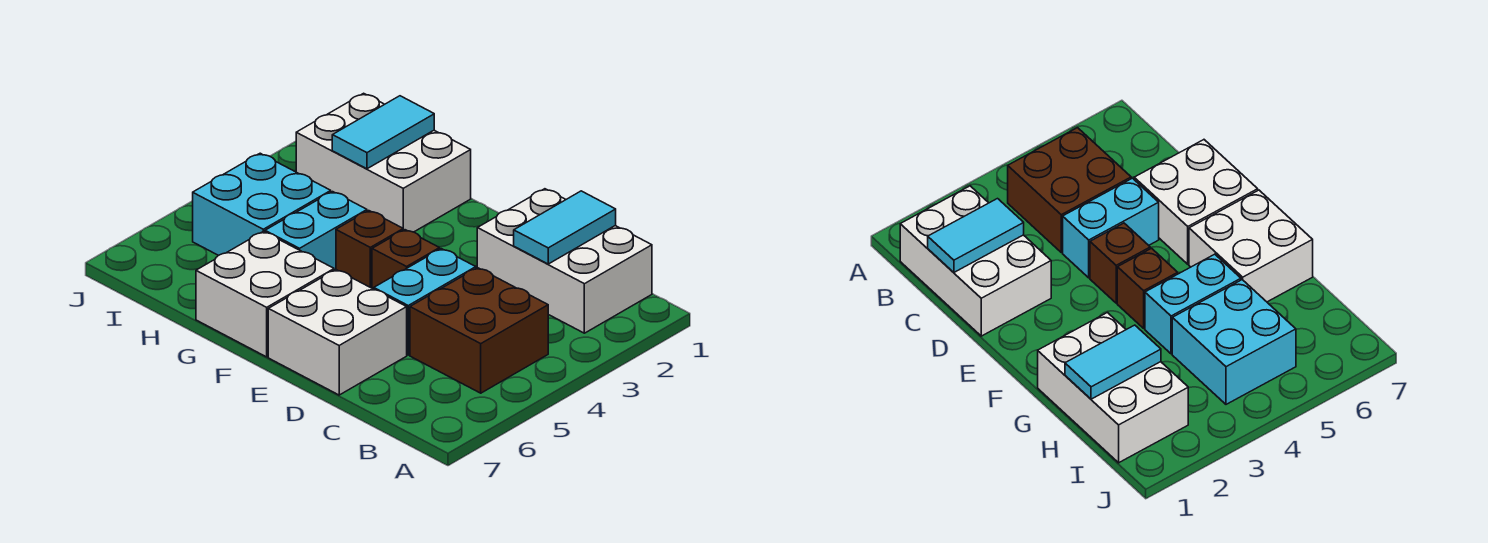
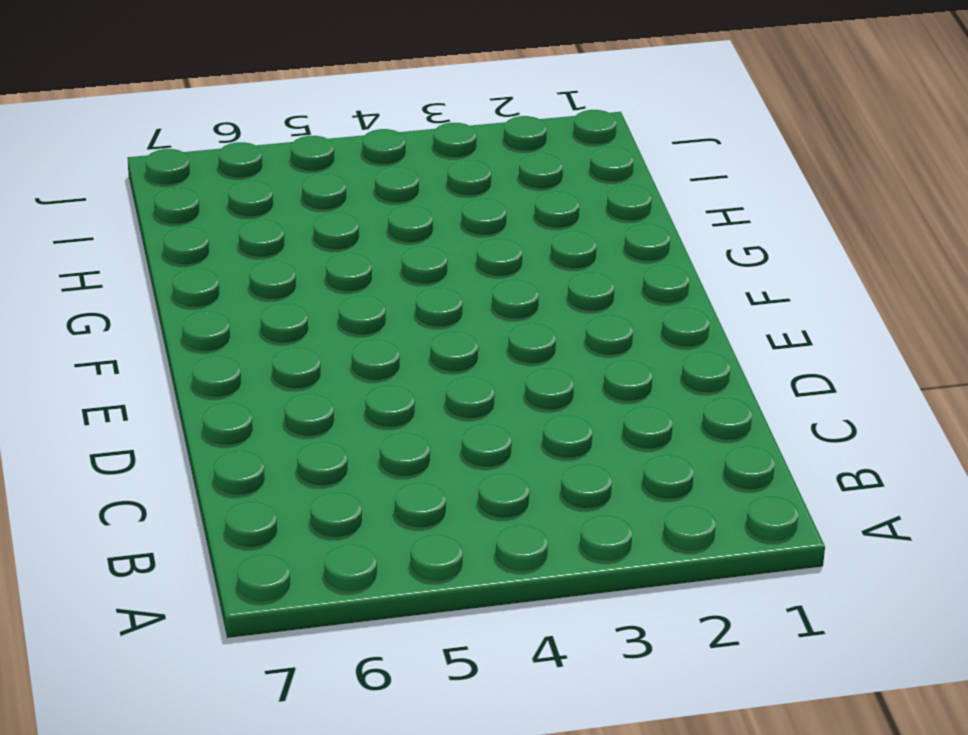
none -> white brick B1:D2 level 1
none -> brown brick B4:C5 level 1
none -> cyan brick D4:D5 level 1

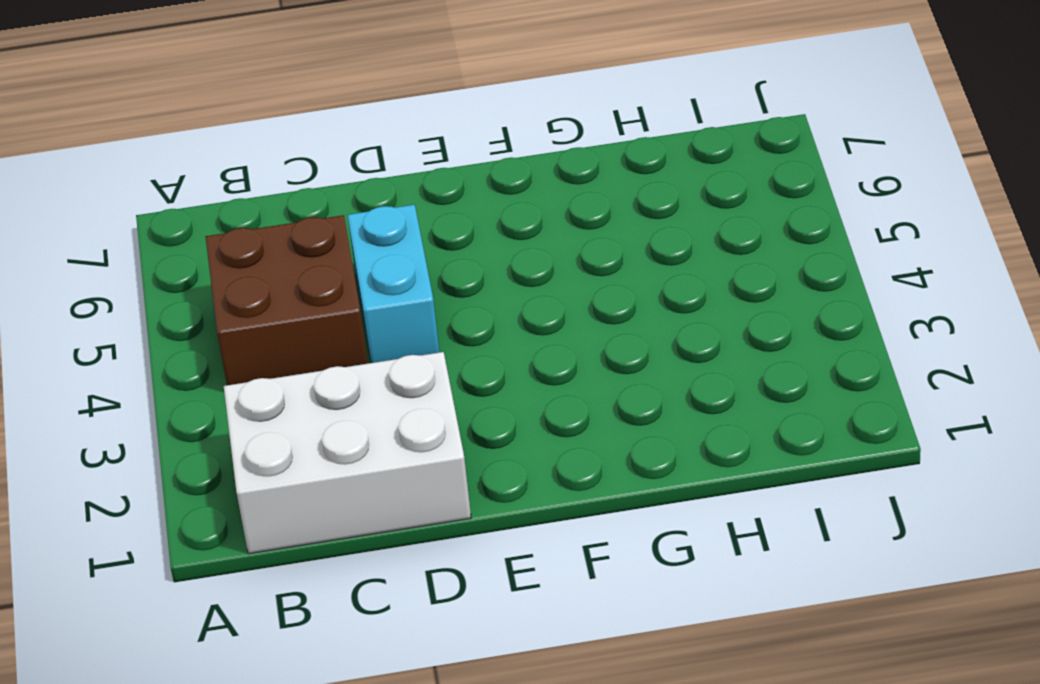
none -> white brick D6:E7 level 1
none -> brown brick E4 level 1
none -> brown brick F4 level 1

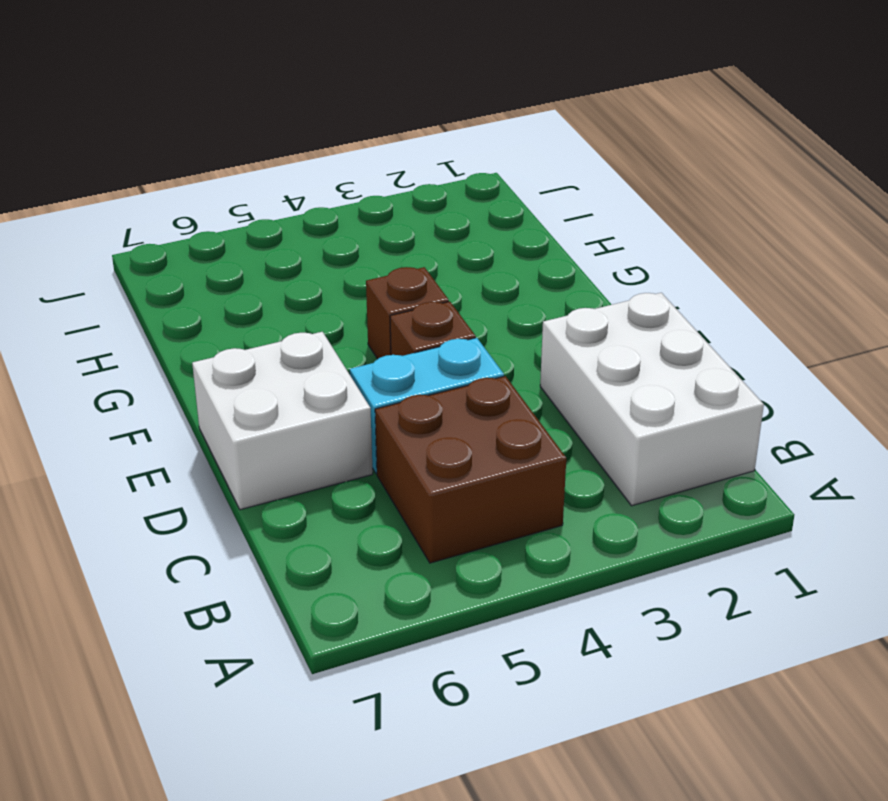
none -> white brick F6:G7 level 1
none -> white brick G1:I2 level 1
none -> cyan brick G4:G5 level 1

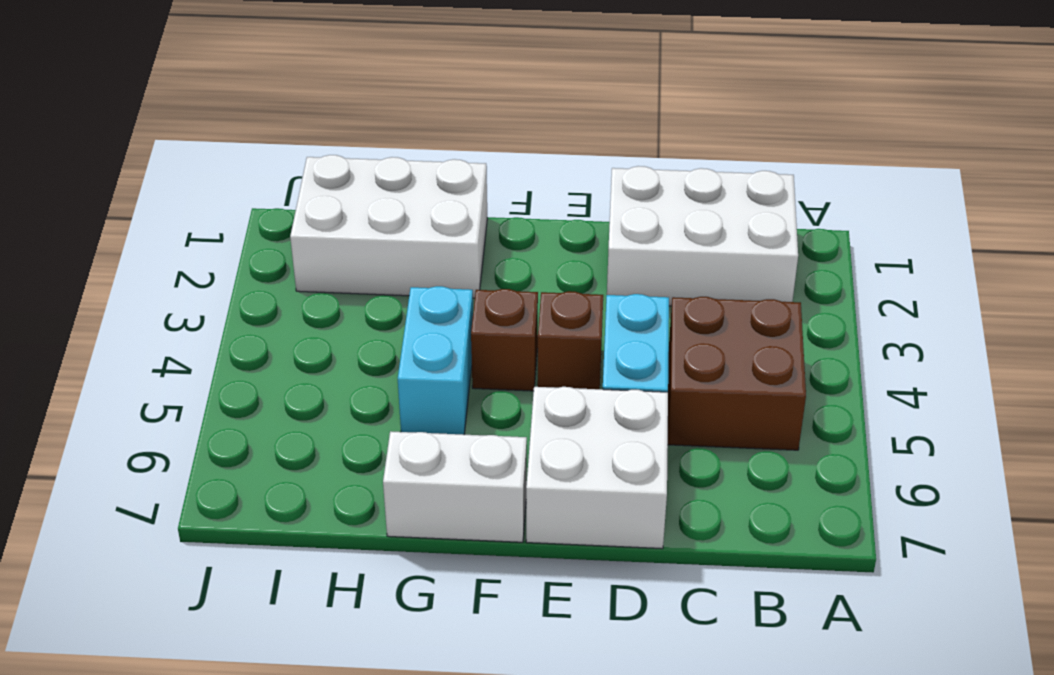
white brick F7:G7 level 1 -> white brick F6:G7 level 1
none -> cyan brick H4:I5 level 1
none -> cyan tile C1:C2 level 2
none -> cyan tile H1:H2 level 2

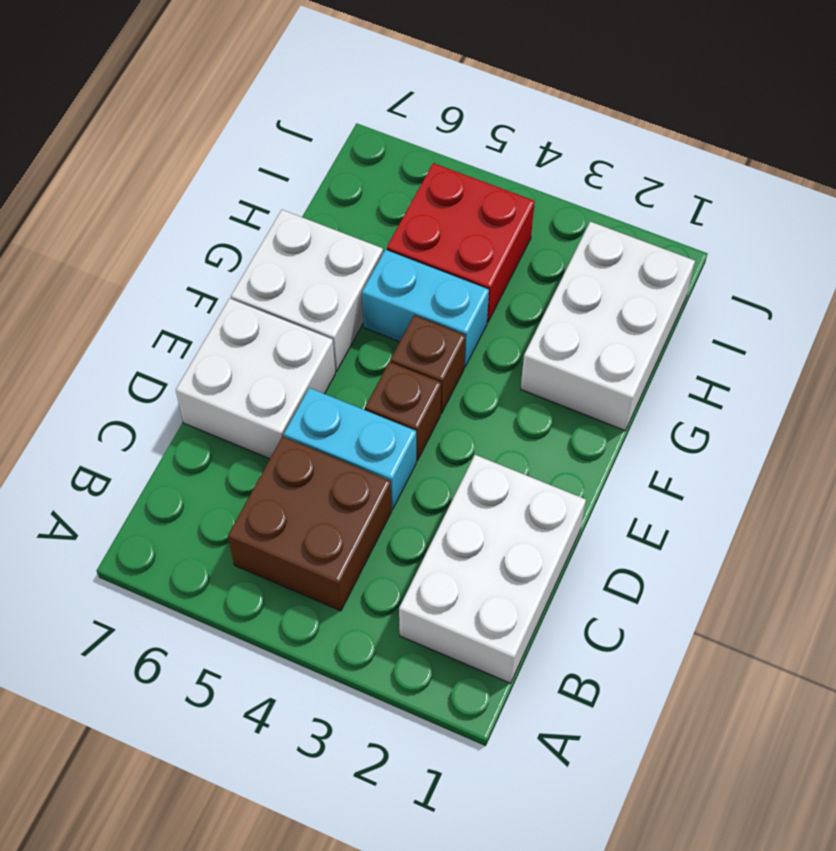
red brick H4:I5 level 1 -> cyan brick H4:I5 level 1
none -> cyan tile C1:C2 level 2
none -> cyan tile H1:H2 level 2

